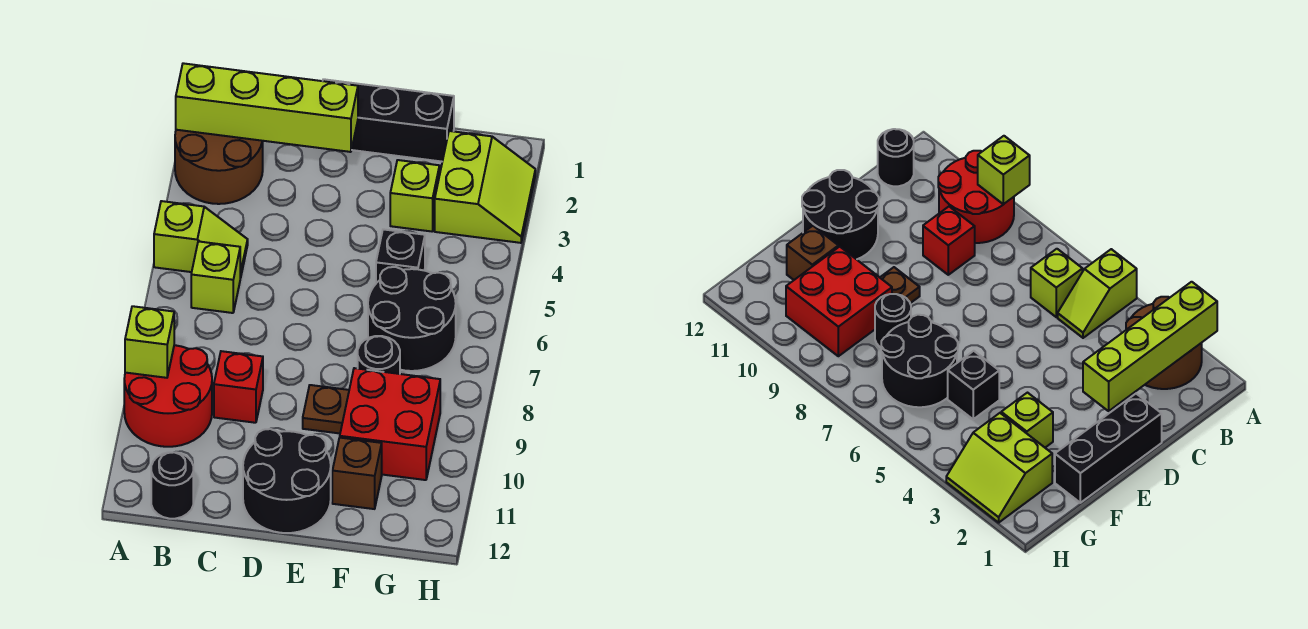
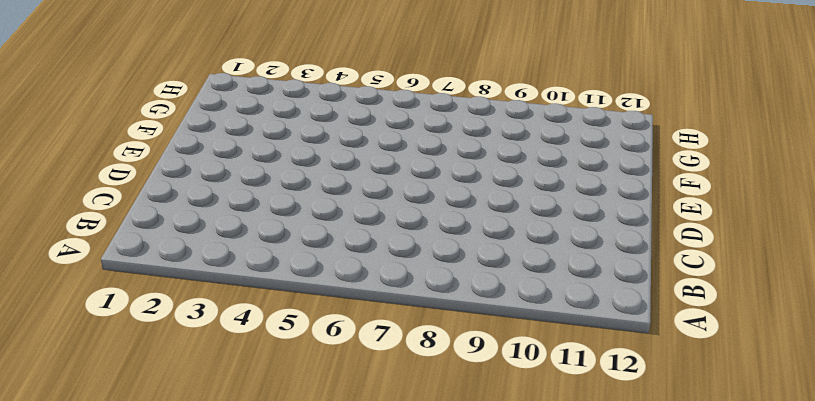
none -> brown round brick A2:B3 level 1
none -> lime slope A5:B5 level 1 top A
none -> red round brick A9:B10 level 1

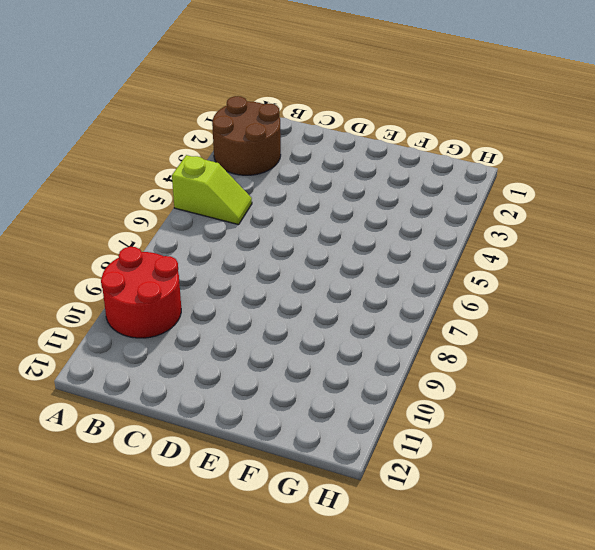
none -> lime brick B6 level 1
none -> black round brick B12 level 1
none -> red brick C9 level 1

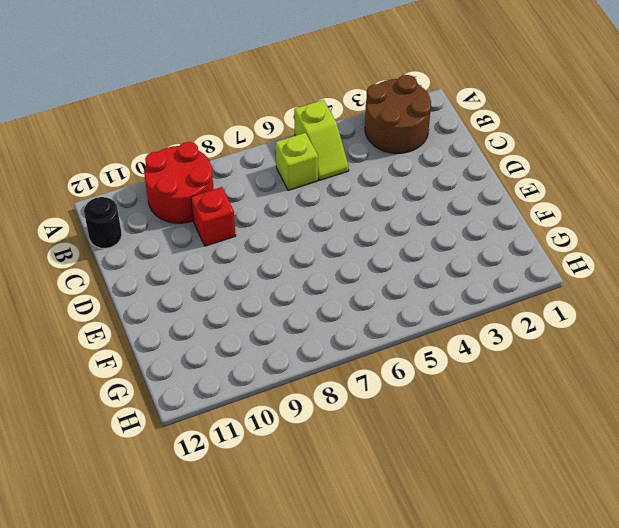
none -> black brick D1:F1 level 1
none -> black round brick D11:E12 level 1
none -> brown plate E9 level 1

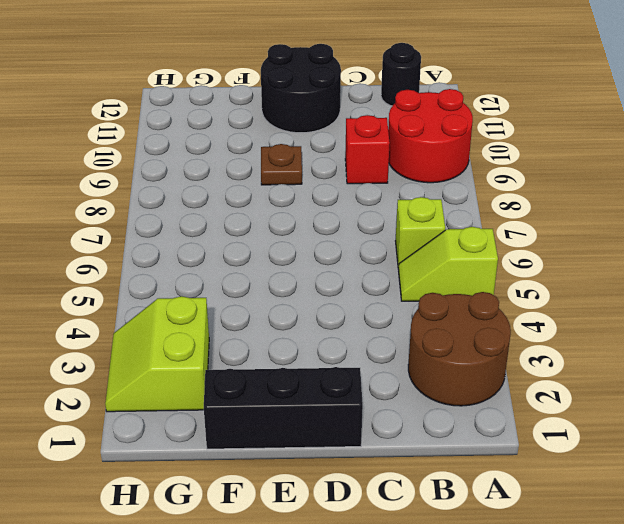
none -> lime brick F3 level 1
none -> black brick F5 level 1
none -> black round brick F6:G7 level 1

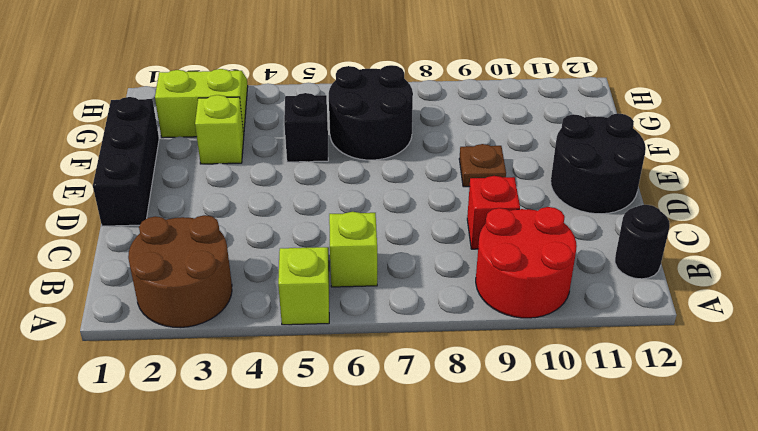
none -> black round brick F8 level 1
none -> red brick F9:G10 level 1
none -> brown brick F11 level 1

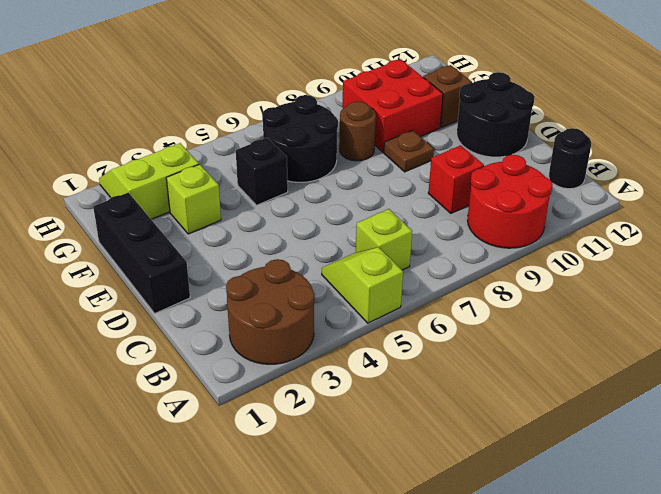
brown round brick F8 level 1 -> black round brick F8 level 1
none -> lime brick A2:D2 level 2
none -> lime brick A9 level 2

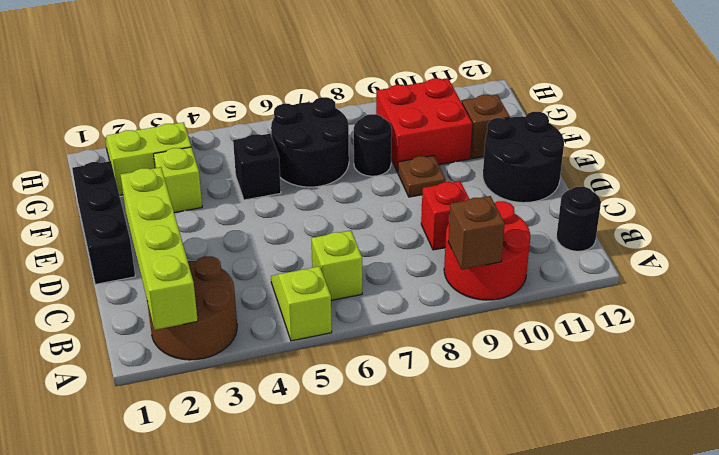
brown brick A9 level 2 -> lime brick A9 level 2

